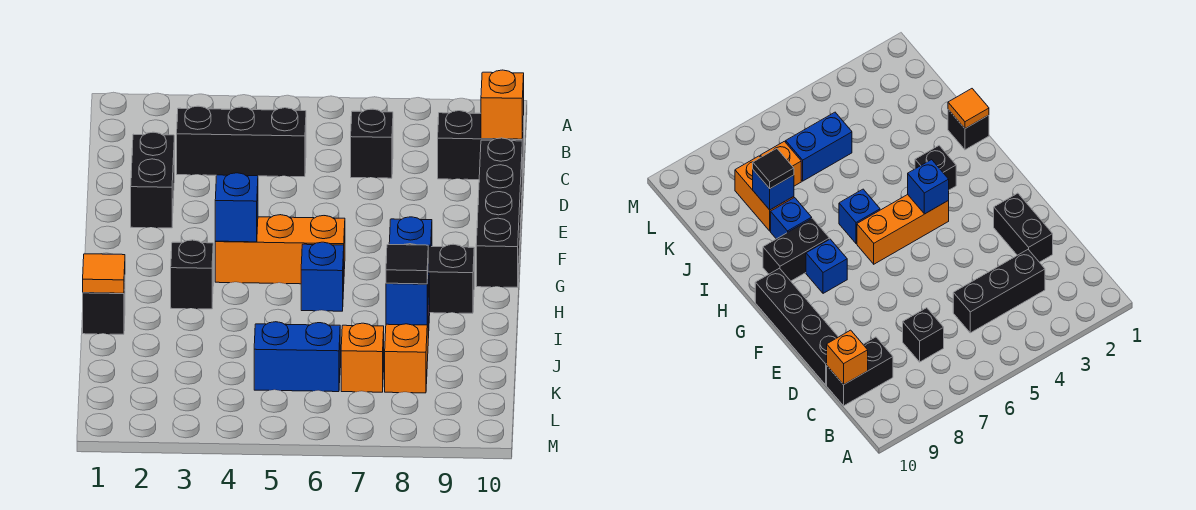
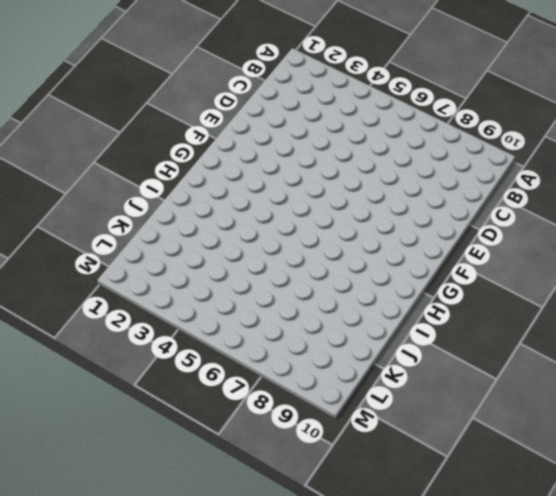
none -> black brick C3:C5 level 1
none -> black brick C7 level 1
none -> black brick C9:C10 level 1

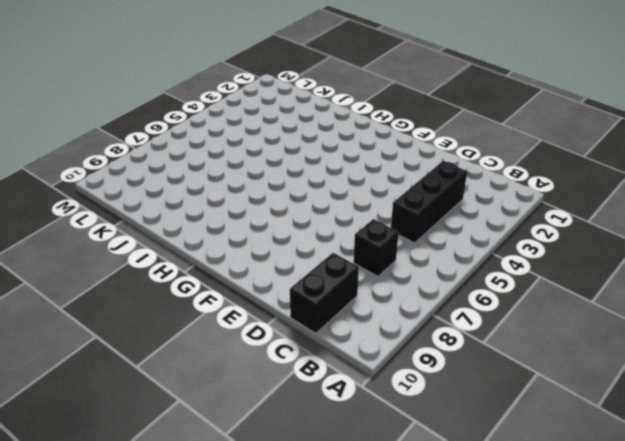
none -> black brick D2:E2 level 1
none -> black brick D10:G10 level 1
none -> orange brick G4:G6 level 1

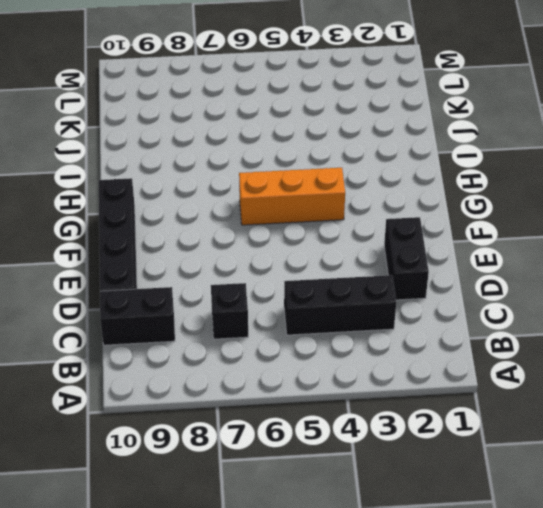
none -> blue brick G8 level 1
none -> black brick H3 level 1
none -> blue brick H6 level 1

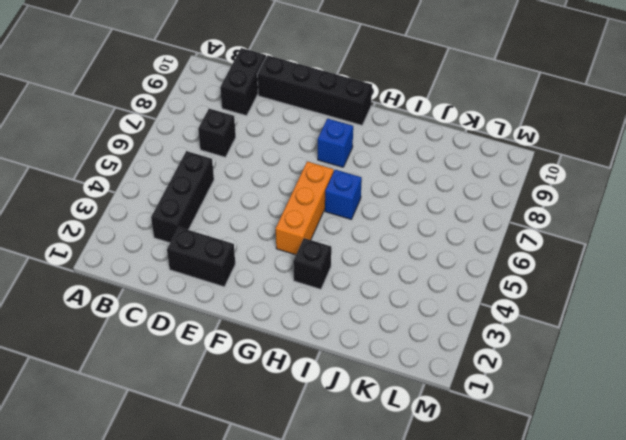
none -> black brick H8:H9 level 1
none -> black brick I1 level 1
none -> blue brick I8 level 1

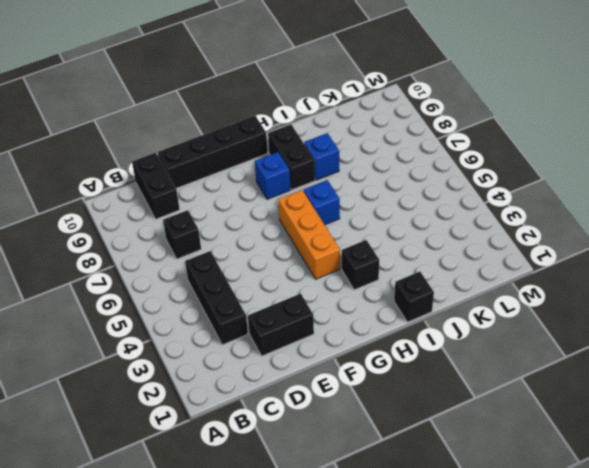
none -> orange brick J8:K8 level 1
none -> blue brick K5:K6 level 1
none -> orange brick K7 level 1

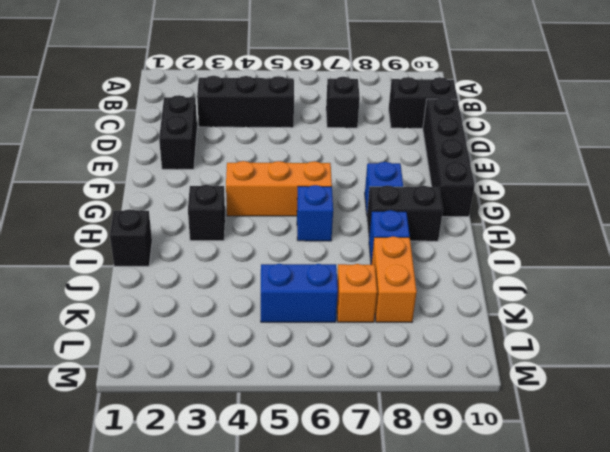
none -> orange brick C10 level 2
none -> blue brick G4 level 2
none -> orange tile I1 level 2

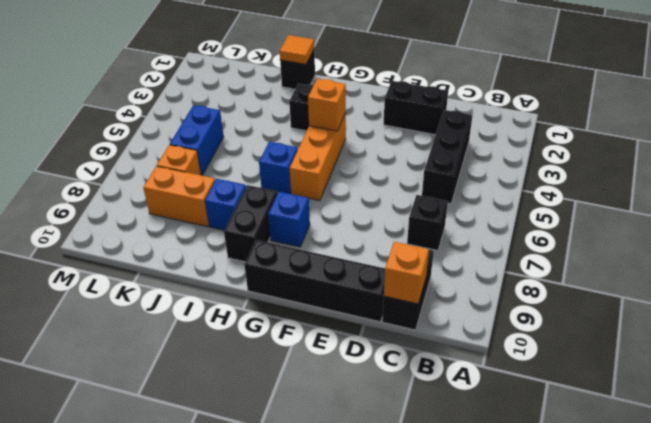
orange brick G4 level 2 -> blue brick G4 level 2
none -> blue brick J8 level 2
none -> black tile J8 level 3

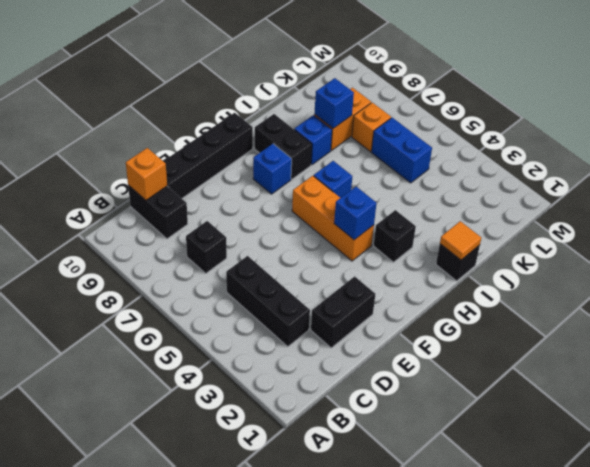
none -> black tile J8 level 3

